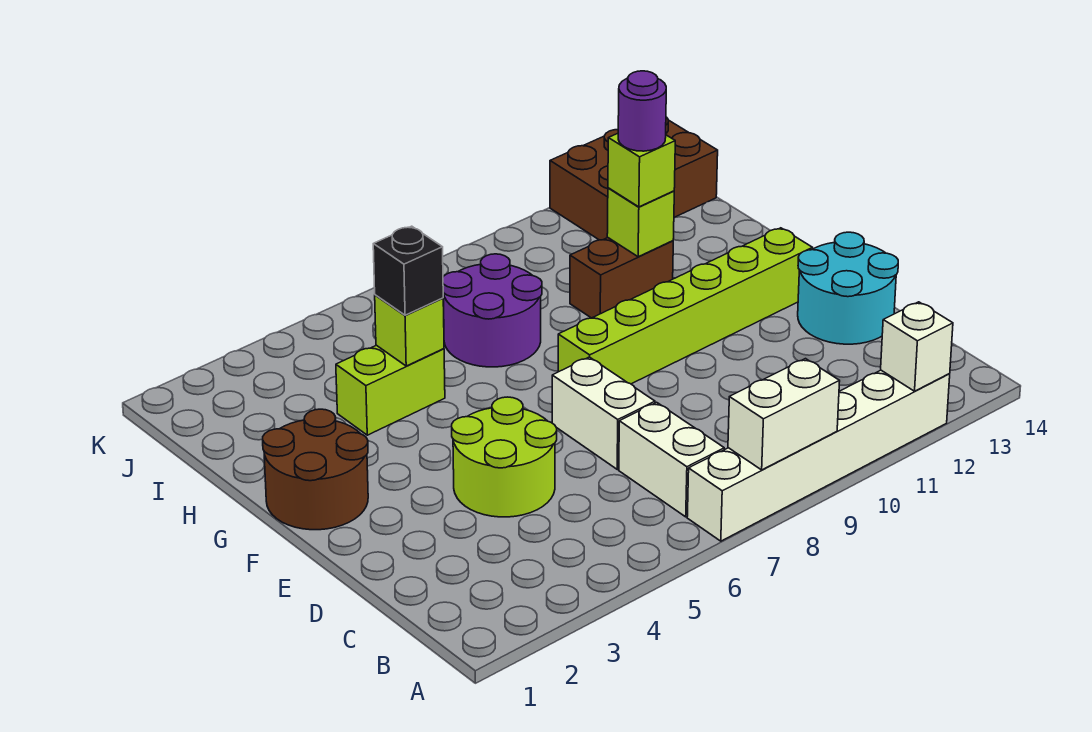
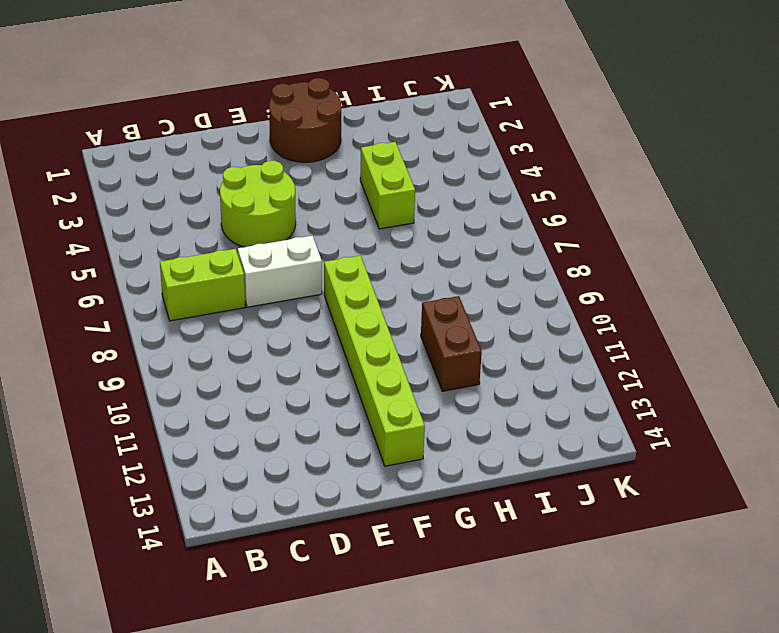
lime brick B7:C7 level 1 -> white brick B7:C7 level 1
none -> white brick A7:A12 level 1
none -> cyan round brick D13:E14 level 1
none -> purple round brick H7:I8 level 1

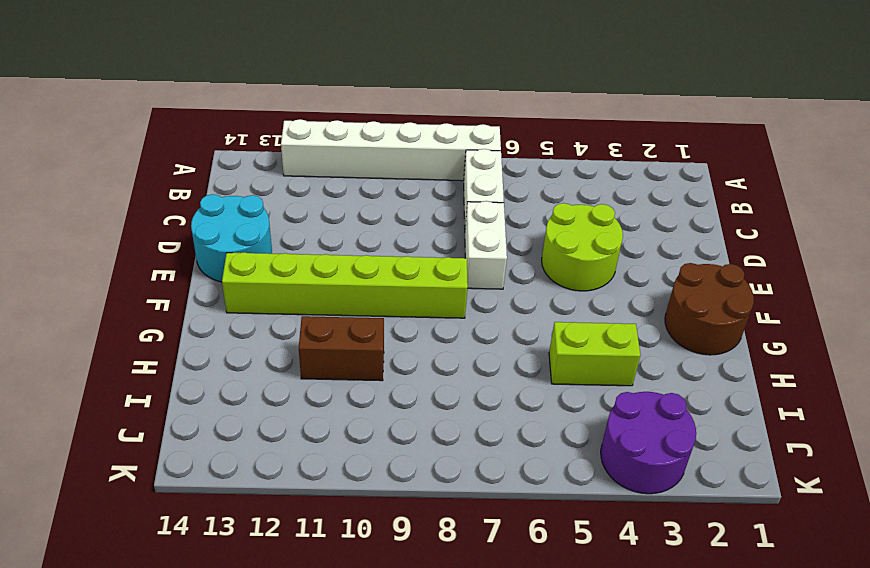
purple round brick J3:K4 level 1 -> purple round brick H7:I8 level 1
none -> brown brick J12:K14 level 1
none -> white brick A8:A9 level 2
none -> white brick A12 level 2

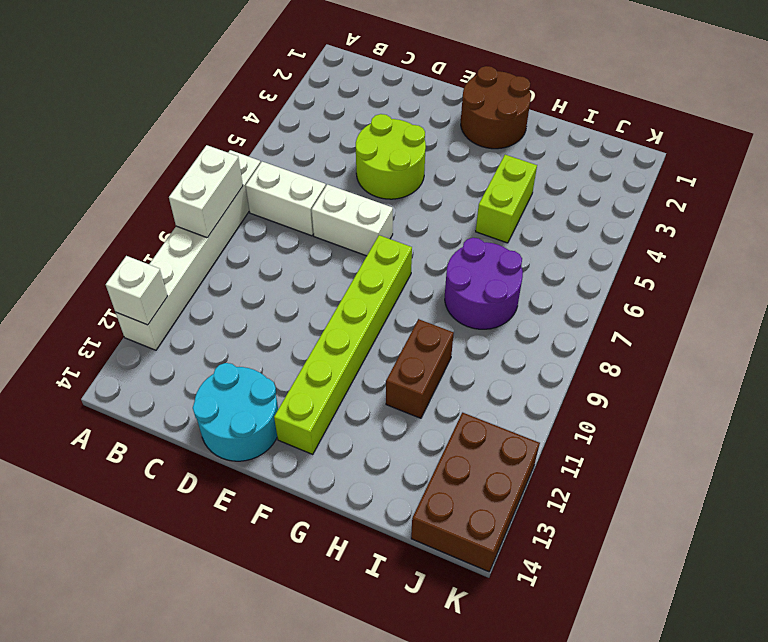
none -> lime brick H5 level 2
none -> lime brick H11 level 2
none -> black brick H5 level 3

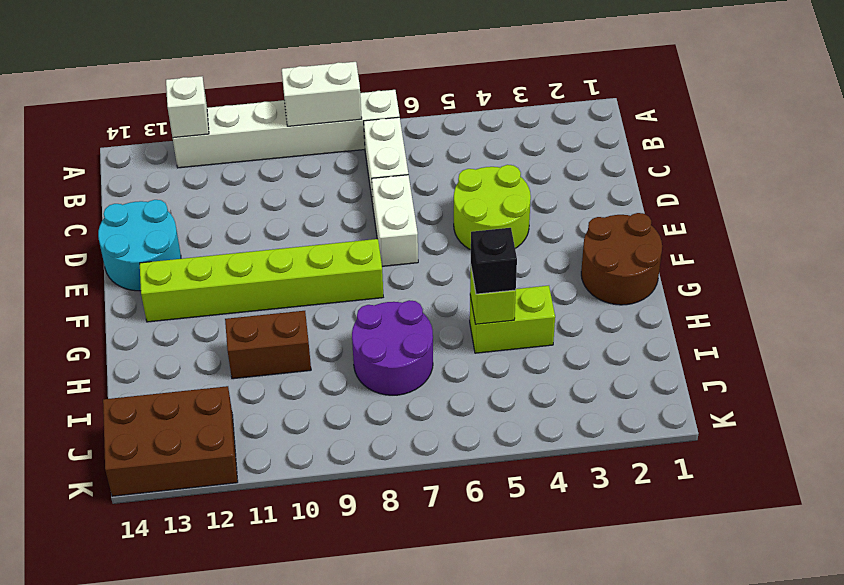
none -> lime brick H11 level 2
none -> lime brick H11 level 3
none -> purple round brick H11 level 4

